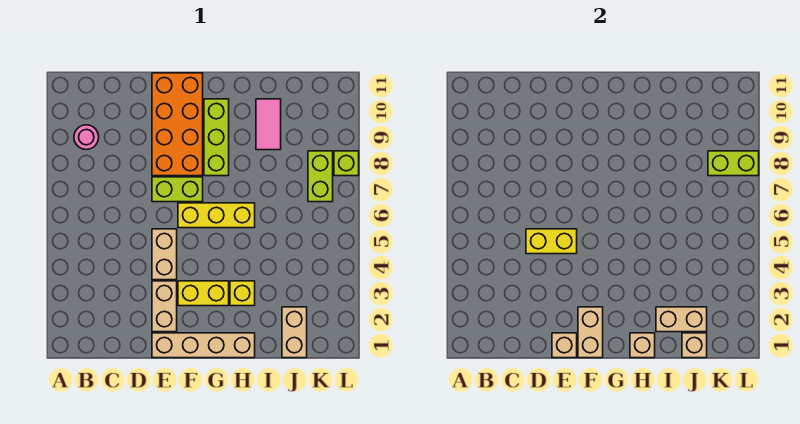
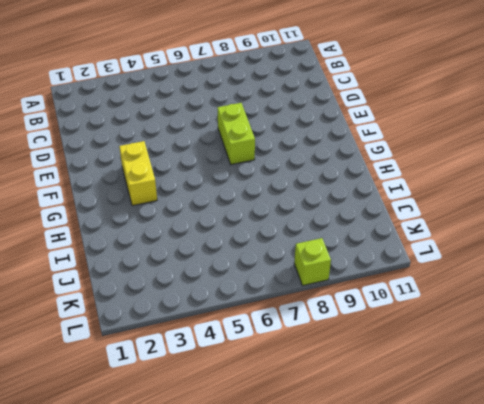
none -> pink round brick B9 level 1
none -> tan brick E1:H1 level 1
none -> tan brick E2:E3 level 1

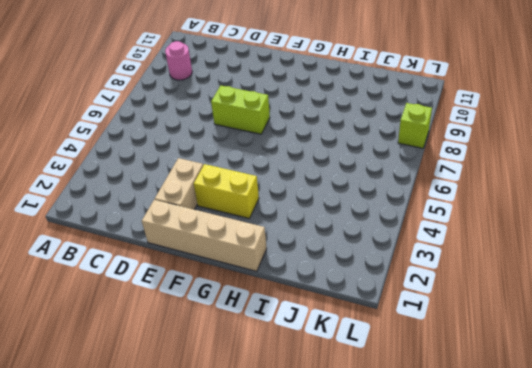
none -> tan brick E4:E5 level 1
none -> orange brick E8:F11 level 1
none -> yellow brick F6:H6 level 1

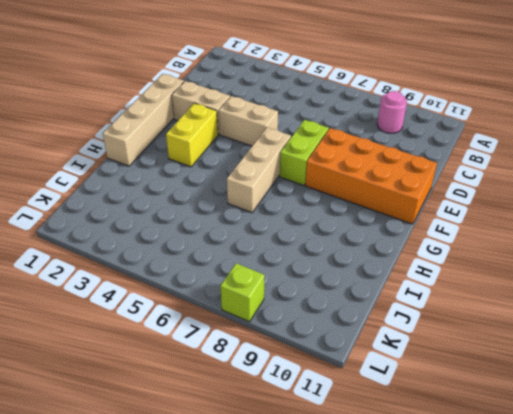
tan brick F6:H6 level 1 -> yellow brick F6:H6 level 1
none -> lime brick G8:G10 level 1
none -> yellow brick H3 level 1
none -> pink tile I9:I10 level 1

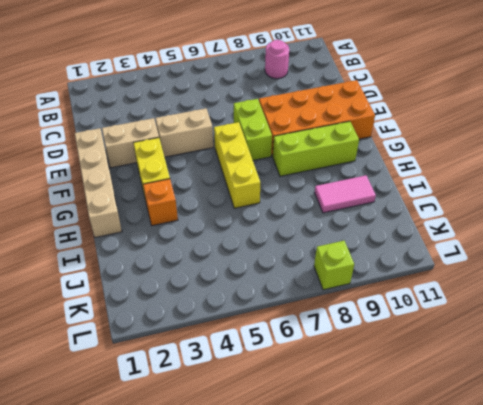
orange brick H3 level 1 -> yellow brick H3 level 1
none -> tan brick J1:J2 level 1
none -> lime brick K7:K8 level 1
none -> yellow brick D5:E5 level 2

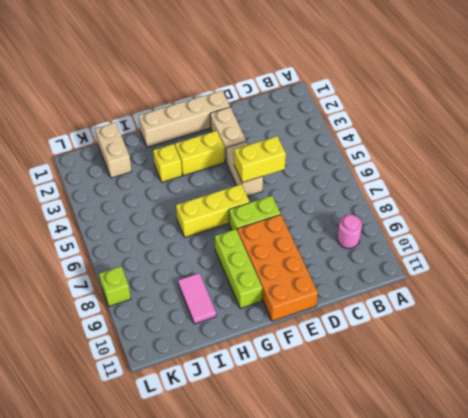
none -> lime brick K7:K8 level 1
none -> tan brick E1 level 2
none -> tan brick F1:F2 level 2

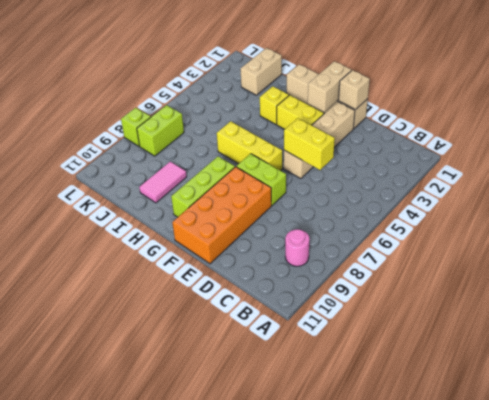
none -> tan brick H1 level 2
none -> tan brick I2:J2 level 2
none -> tan brick J1 level 2

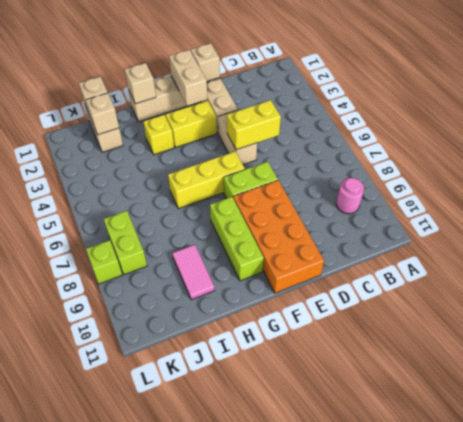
tan brick J2 level 2 -> tan brick I2:J2 level 2
none -> lime brick K8:L8 level 2

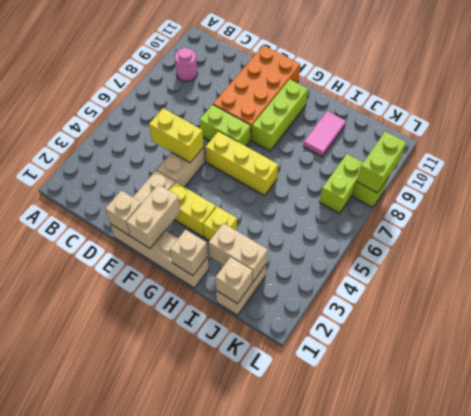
lime brick L8:L9 level 2 -> lime brick K8:L8 level 2

